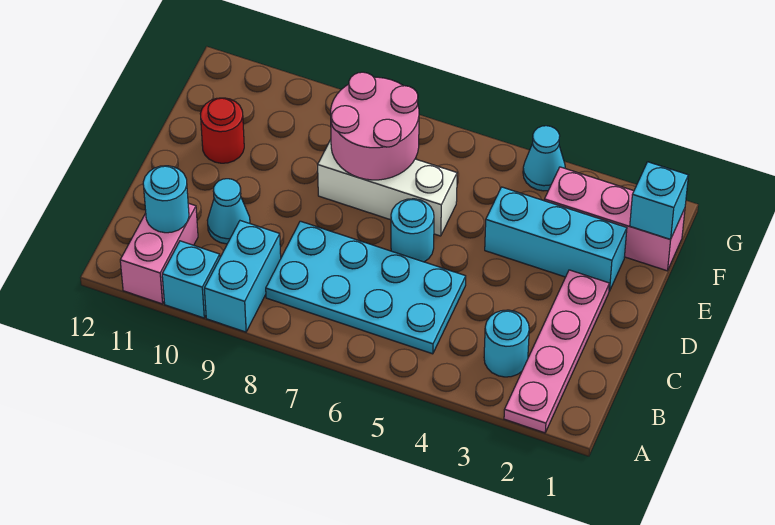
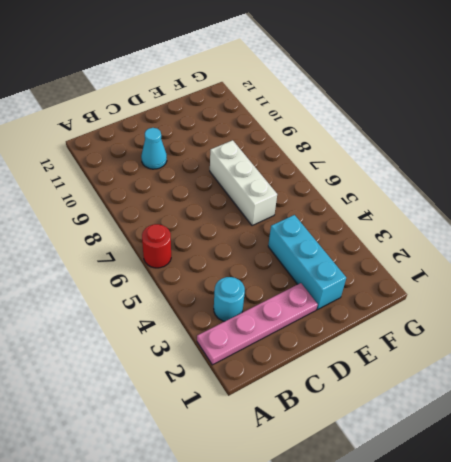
red round brick A6 level 1 -> red round brick E11 level 1
none -> cyan brick A9:B9 level 1
none -> cyan brick A10 level 1
none -> pink brick A11:B11 level 1

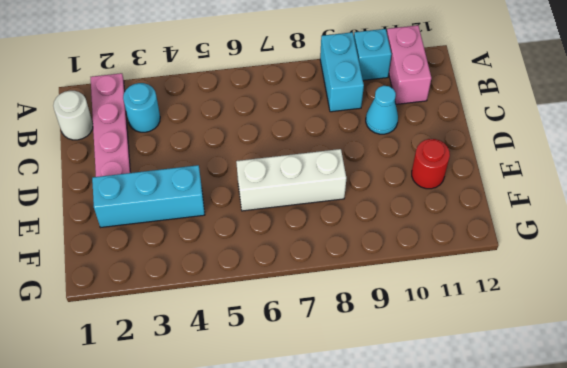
white round brick B1 level 1 -> none
none -> cyan plate B5:C8 level 1
none -> cyan round brick D6 level 1
none -> pink brick F1:F3 level 1

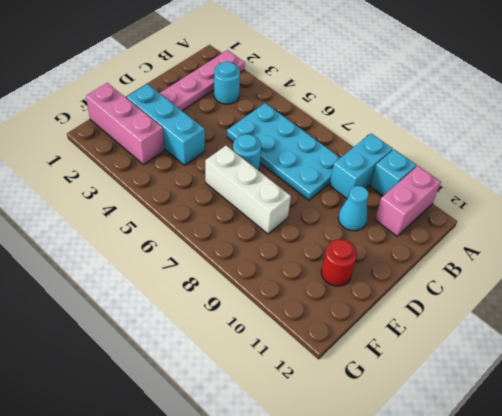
none -> cyan cone G4 level 1
none -> cyan round brick B11 level 2
none -> pink round brick E7:F8 level 2

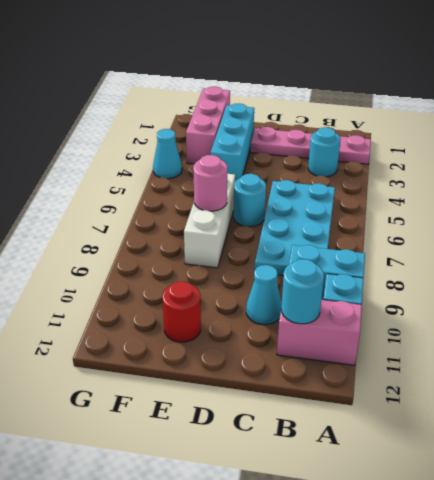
pink round brick E7 level 2 -> pink round brick E7:F8 level 2
none -> cyan brick F1 level 2

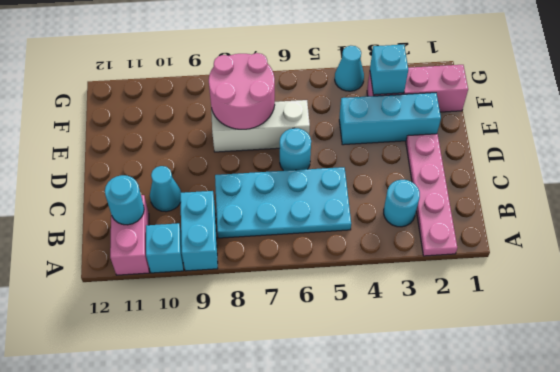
cyan brick F3 level 2 -> cyan brick F1 level 2
none -> red round brick E11 level 1

